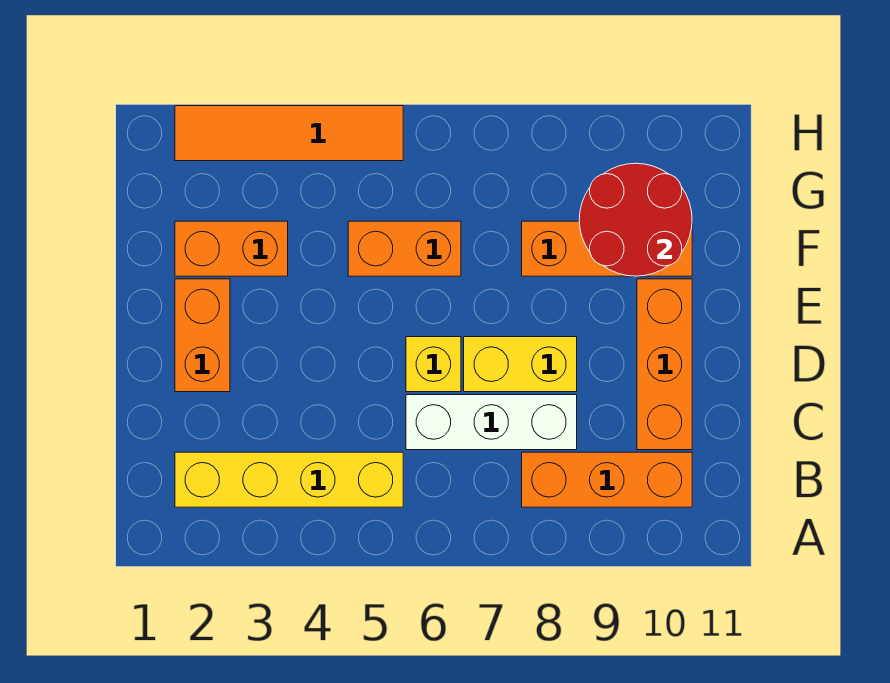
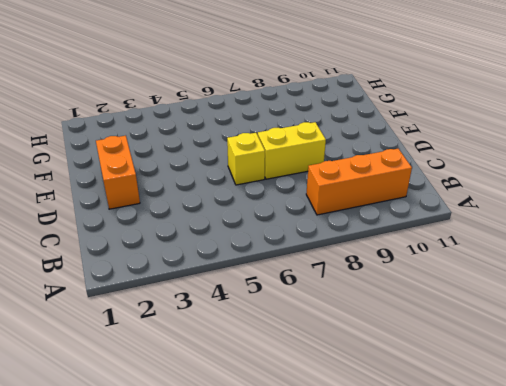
none -> yellow brick B2:B5 level 1
none -> white brick C6:C8 level 1
none -> orange brick C10:E10 level 1

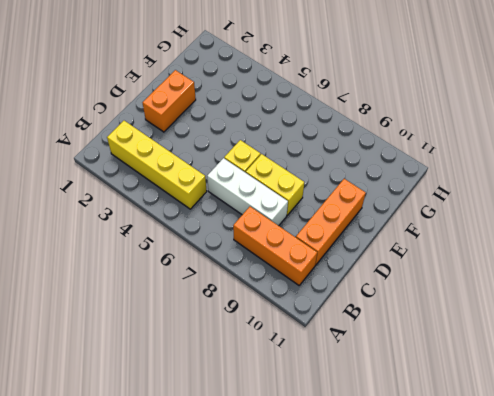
none -> orange brick F2:F3 level 1
none -> orange brick F5:F6 level 1
none -> orange brick F8:F10 level 1

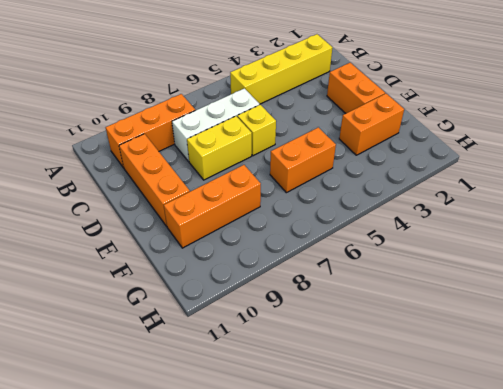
none -> orange tile H2:H5 level 1
none -> red round brick F9:G10 level 2

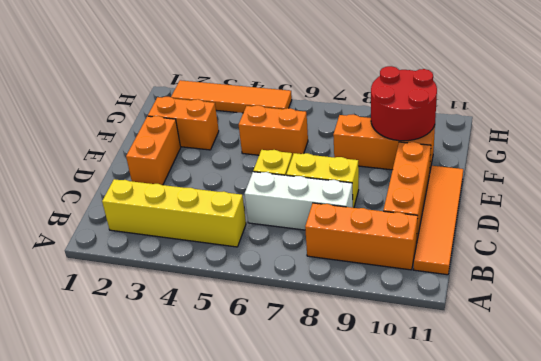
orange tile B11:E11 level 1 -> none

